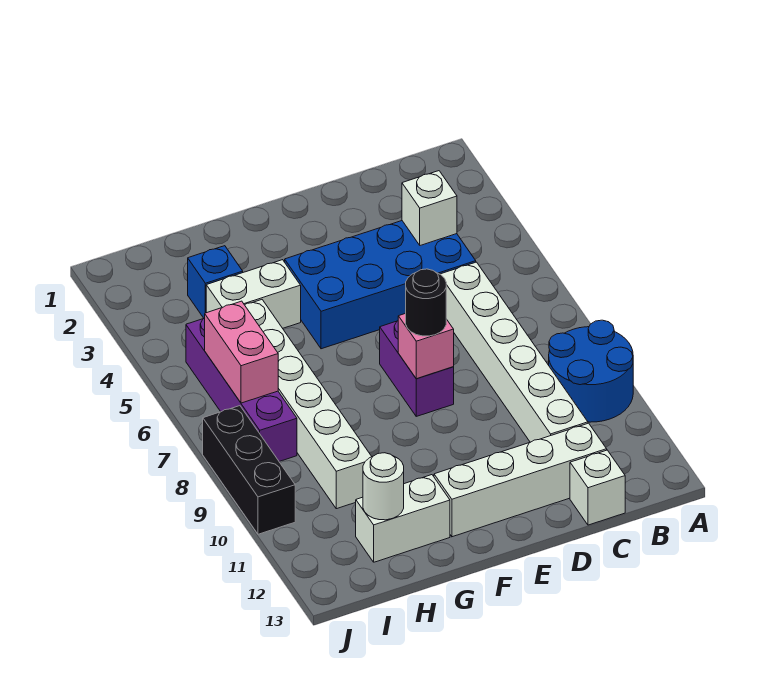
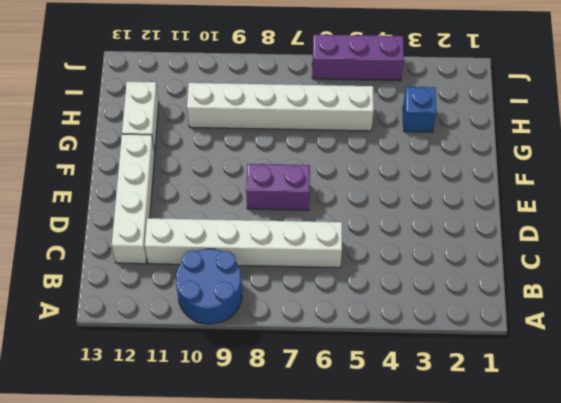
purple brick J4:J6 level 1 -> none
none -> blue brick C4:F5 level 1
none -> white brick C13 level 1
none -> white brick G4:H4 level 1

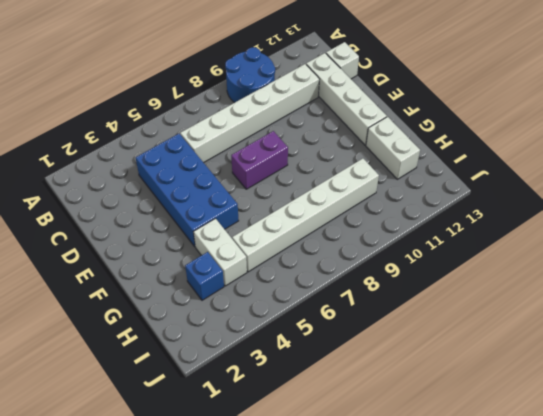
none -> purple brick I5:I8 level 1
none -> black brick J8:J10 level 1
none -> white brick C4 level 2

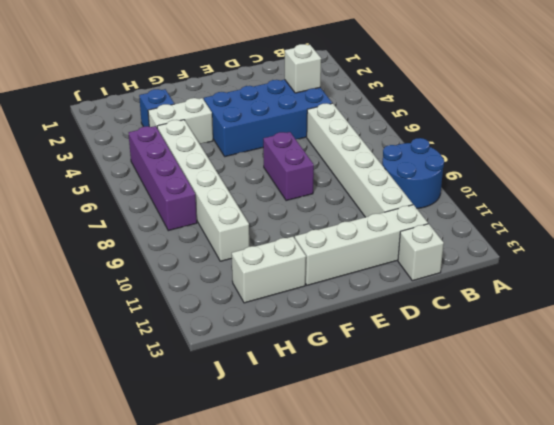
none -> black brick J8:J10 level 1
none -> pink brick E8 level 2
none -> white round brick H12 level 2

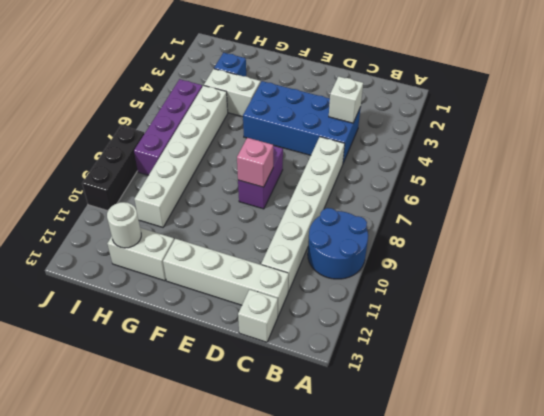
none -> pink brick I6:I7 level 2
none -> black round brick E8 level 3

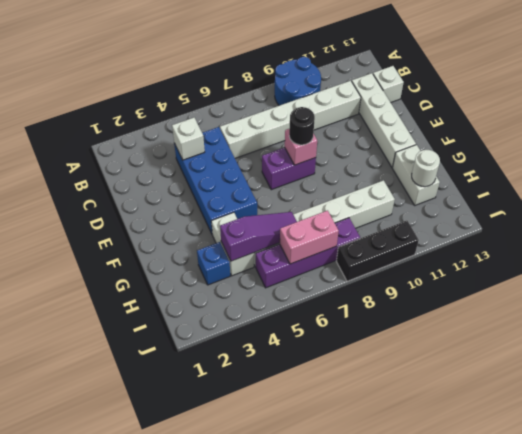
purple slope H4:H6 level 2 top 4 -> none

